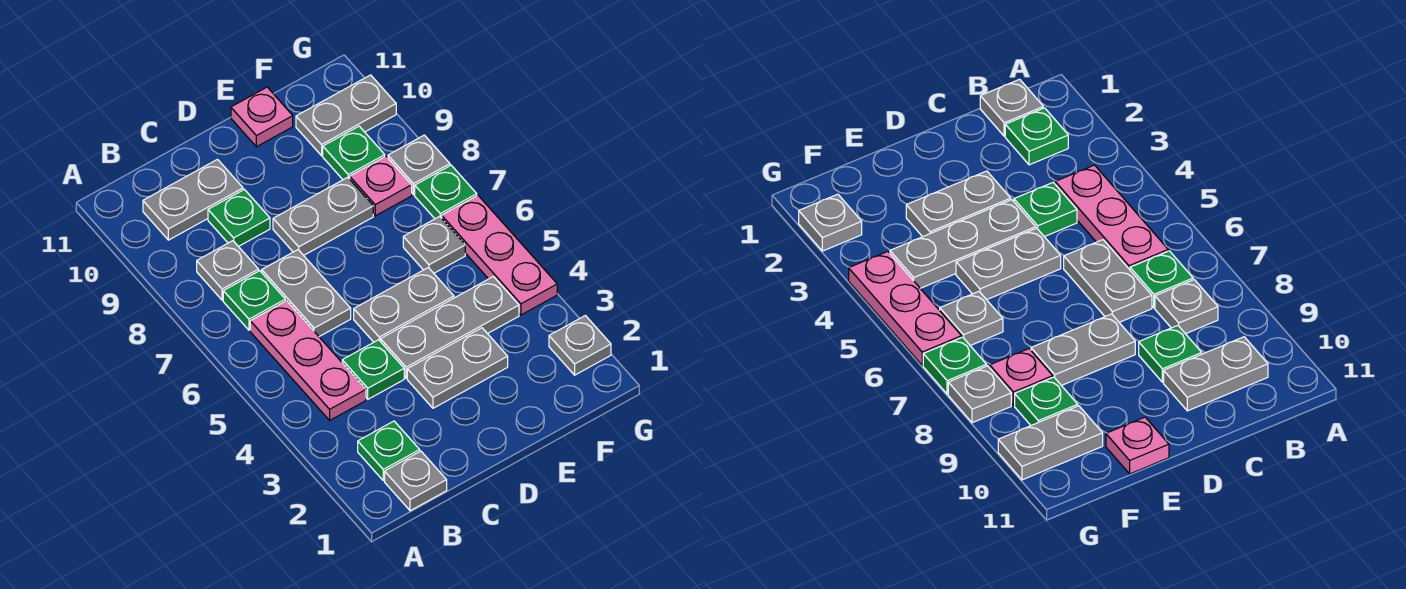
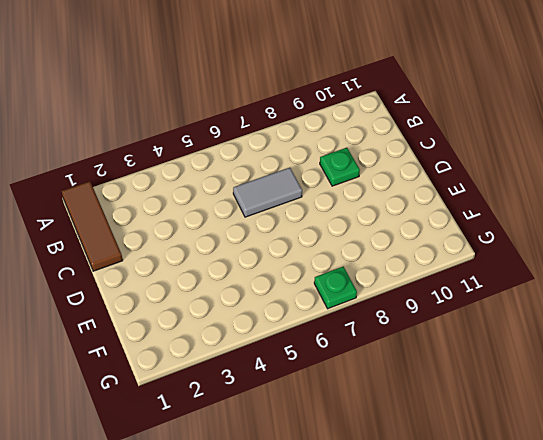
brown tile A1:C1 level 1 -> grey plate B1 level 1
grey tile C6:C7 level 1 -> grey plate C6:C7 level 1
none -> green plate B2 level 1
none -> pink plate B4:B6 level 1
none -> green plate B7 level 1

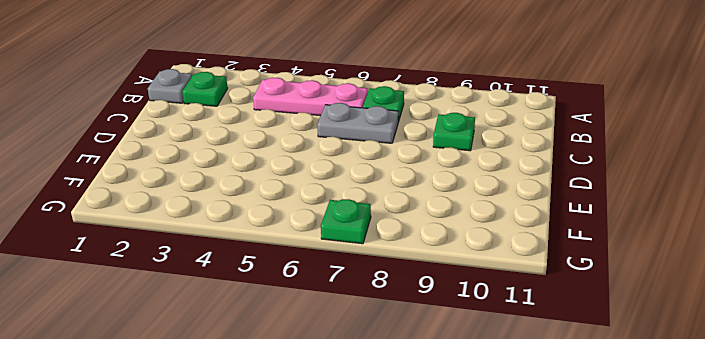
none -> grey plate B8 level 1
none -> grey plate B10:C10 level 1
none -> green plate C4 level 1

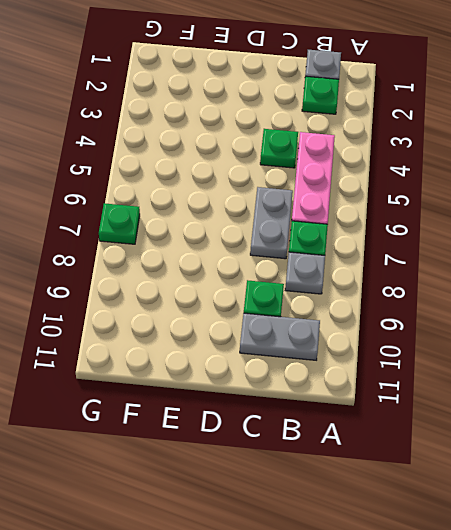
none -> grey plate D3:E3 level 1
none -> grey plate D4:F4 level 1
none -> grey plate D5:E5 level 1

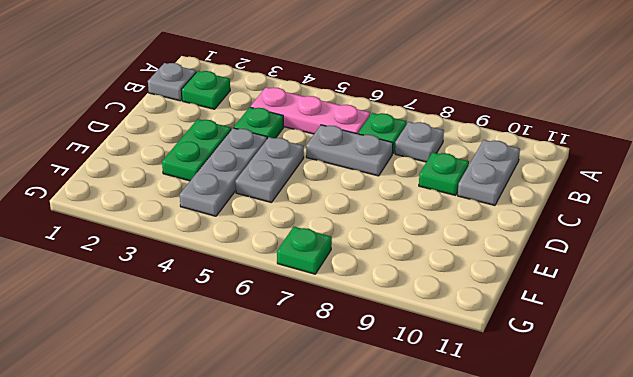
green plate D3:E3 level 1 -> grey plate D3:E3 level 1
none -> grey plate D8:E8 level 1
none -> pink plate E11 level 1
none -> grey plate F6 level 1

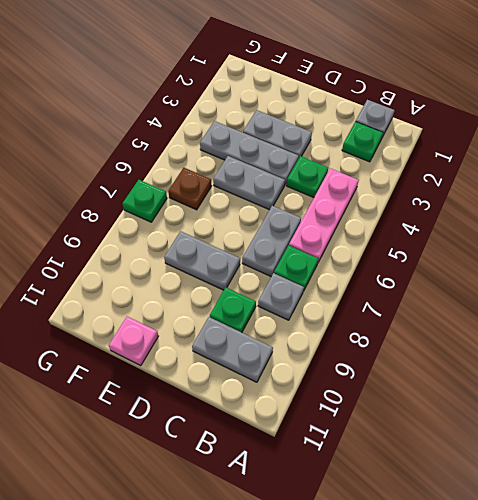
brown plate F6 level 1 -> grey plate F6 level 1
none -> pink plate F8 level 1
none -> green plate F9 level 1
none -> grey plate F10:G10 level 1

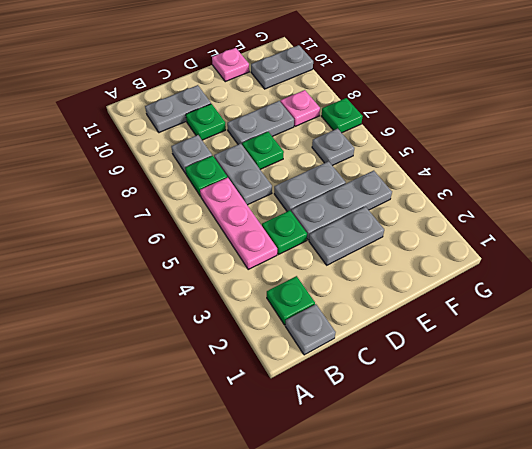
green plate D7 level 1 -> green plate F9 level 1
none -> grey plate G2 level 1
none -> pink plate G4:G6 level 1
none -> grey plate G8 level 1

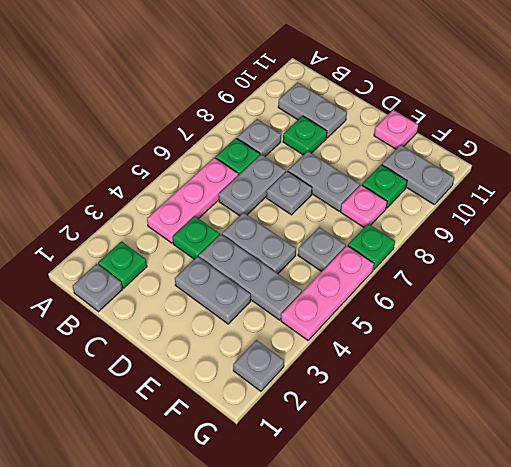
grey plate D7 level 1 -> grey plate G8 level 1

